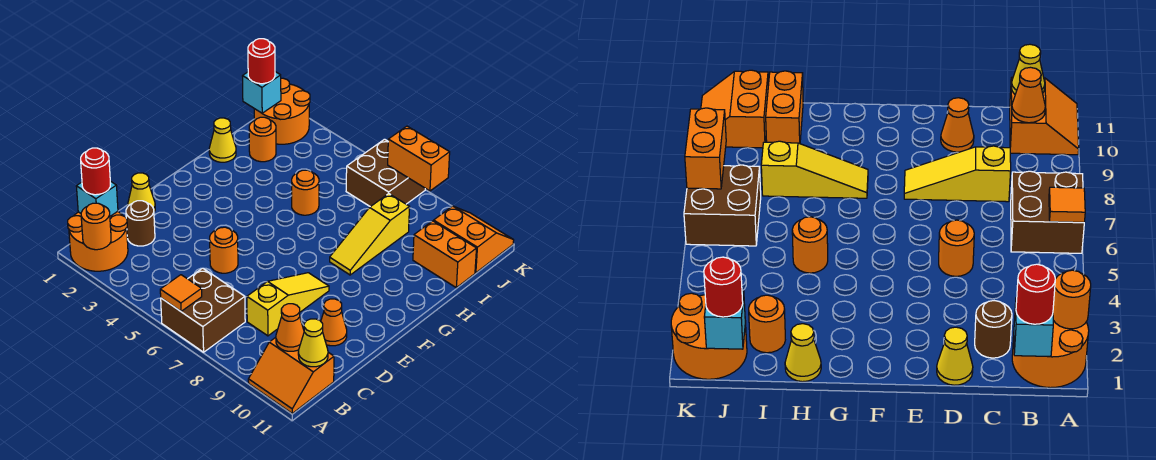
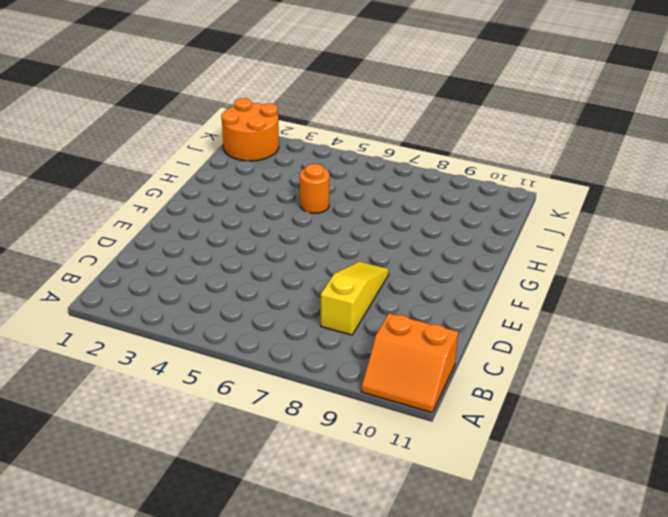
none -> orange round brick A1:B2 level 1
none -> brown brick A6:B7 level 1
none -> brown round brick C2 level 1

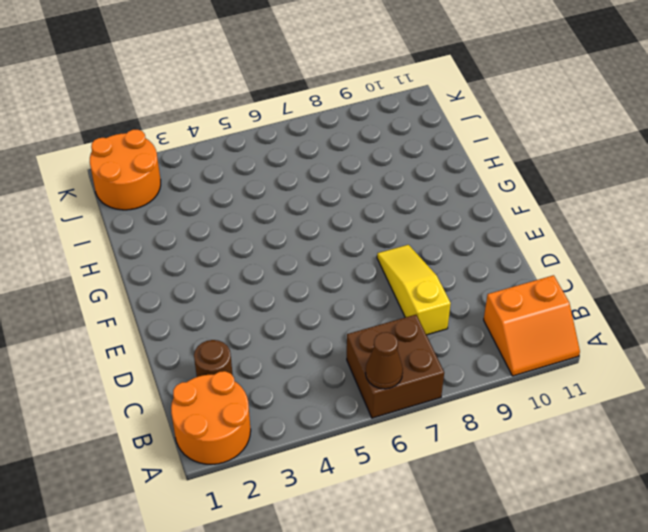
brown cone A6 level 2 -> orange tile A6 level 2
none -> yellow cone D1 level 1
none -> orange round brick D5 level 1
none -> orange cone D10 level 1

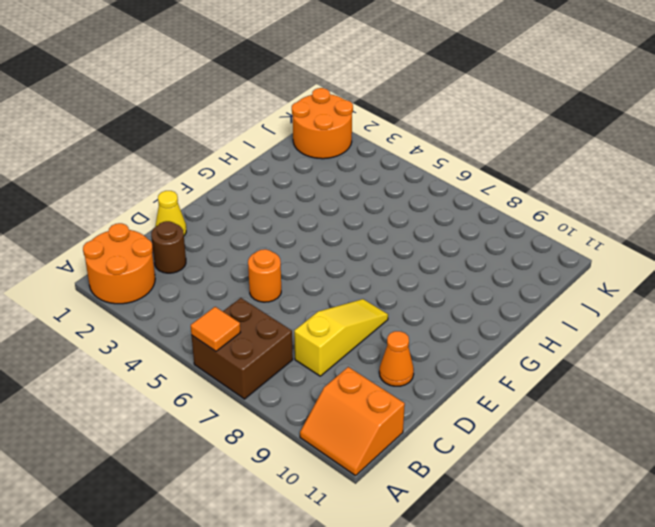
none -> yellow slope G8:I8 level 1 top I
none -> yellow cone H1 level 1
none -> orange round brick H5 level 1

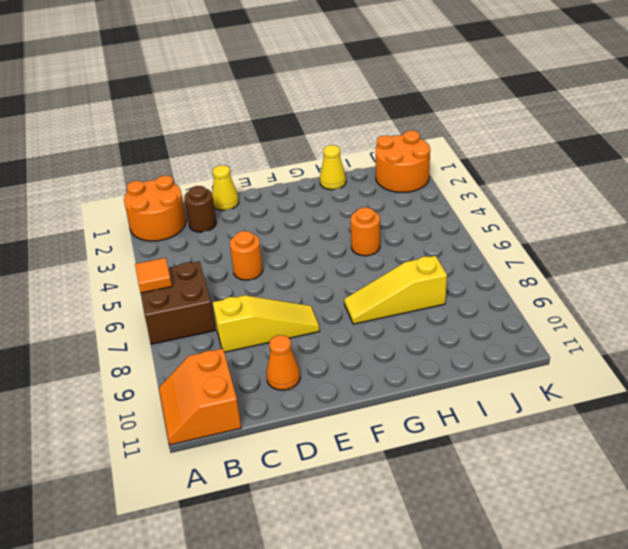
none -> orange round brick I2 level 1
none -> orange brick I10:I11 level 1
none -> brown brick J6:K7 level 1

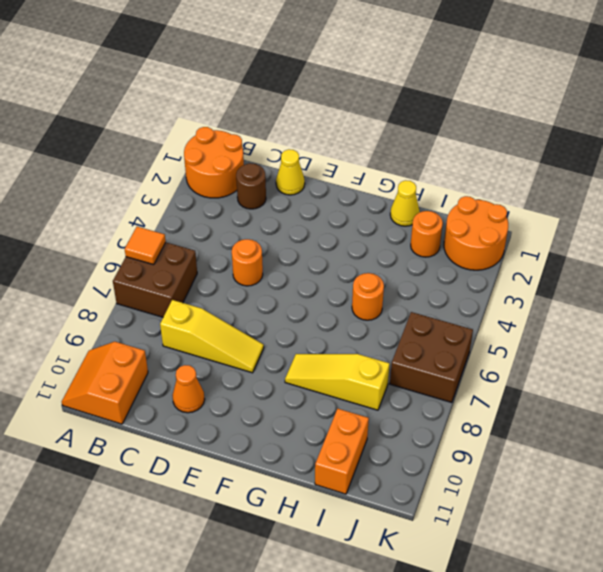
none -> orange slope J10:K11 level 1 top J
none -> orange round brick A2 level 2
none -> cyan brick B1 level 2

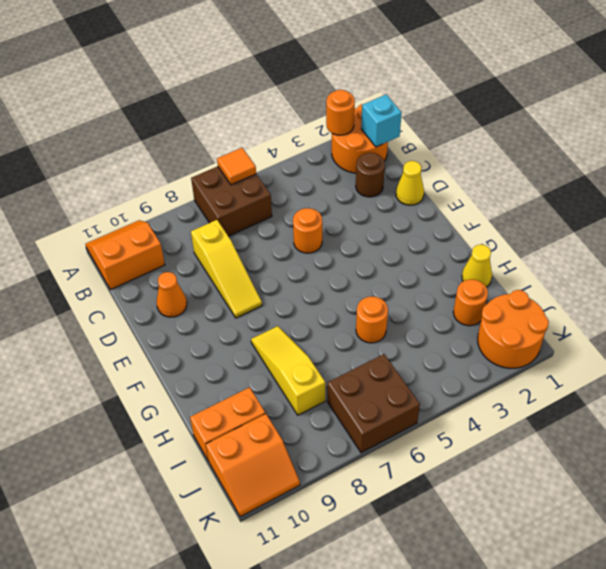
none -> orange cone B10 level 2
none -> yellow cone B11 level 2
none -> cyan brick J1 level 2

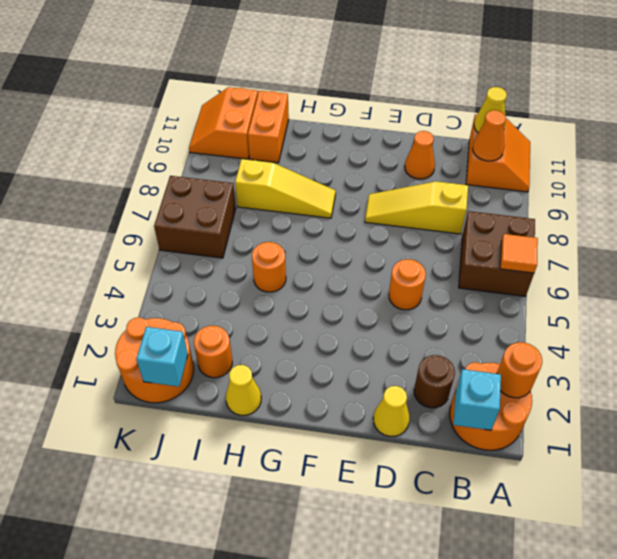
none -> orange brick K7:K8 level 2
none -> red round brick B1 level 3
none -> red round brick J1 level 3

